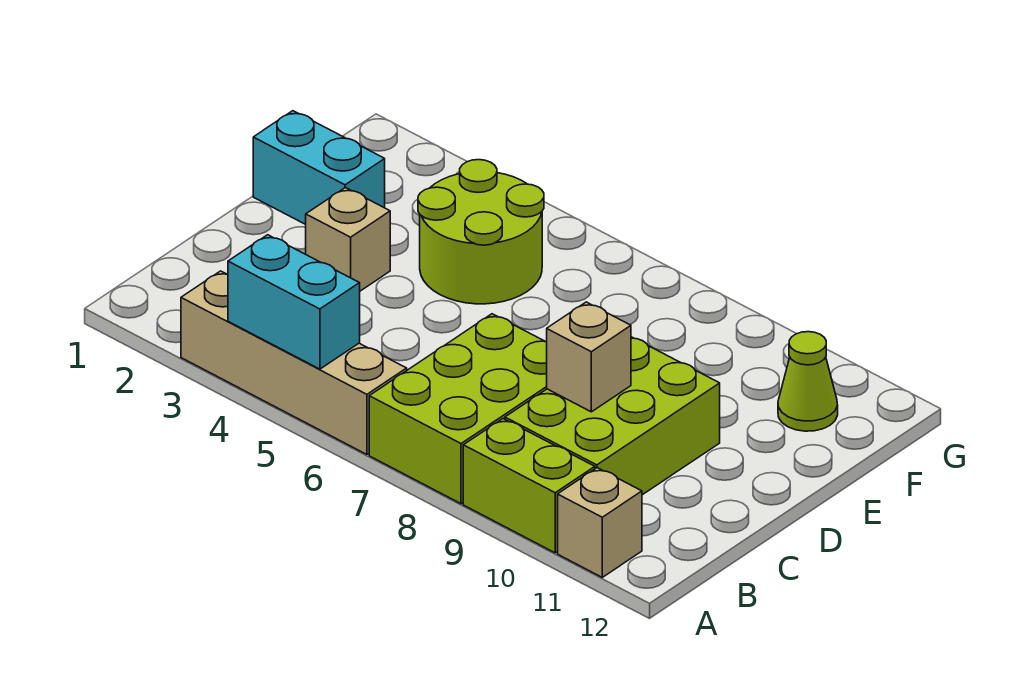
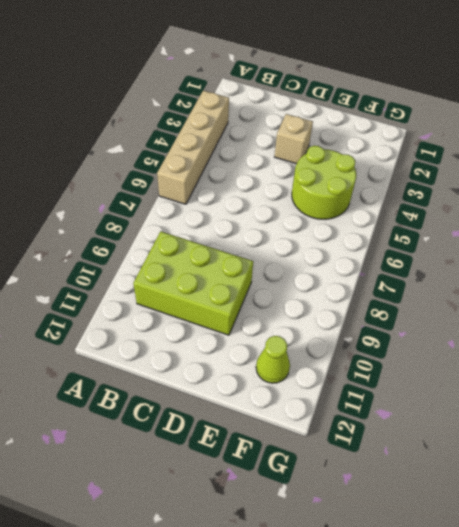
none -> lime brick A7:C8 level 1
none -> lime brick A9:A10 level 1

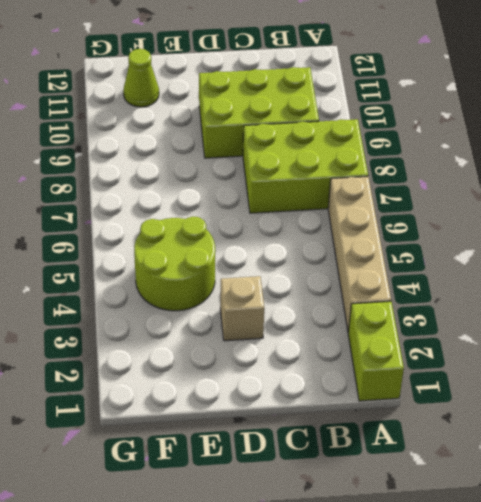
lime brick A1:A2 level 1 -> lime brick A9:A10 level 1
none -> tan brick A11 level 1
none -> cyan brick E1:E2 level 1

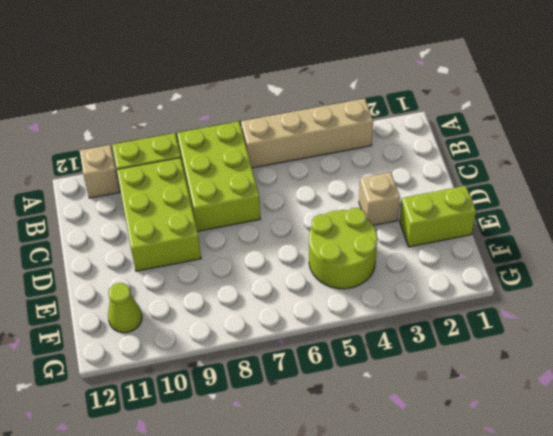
lime brick E1:E2 level 1 -> cyan brick E1:E2 level 1
none -> cyan brick A4:A5 level 2
none -> tan brick C9 level 2

